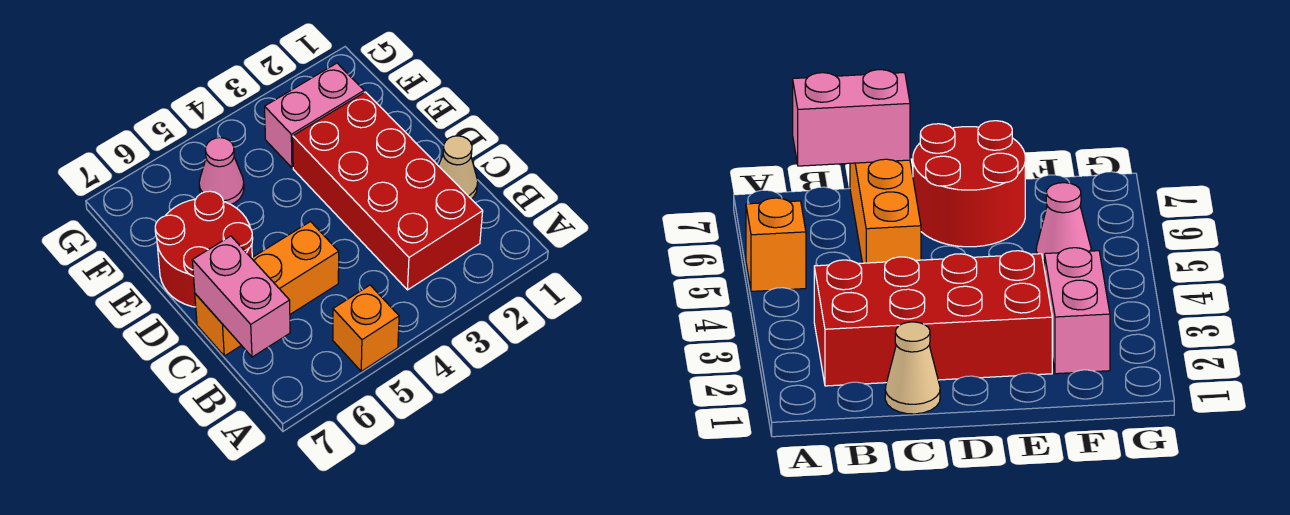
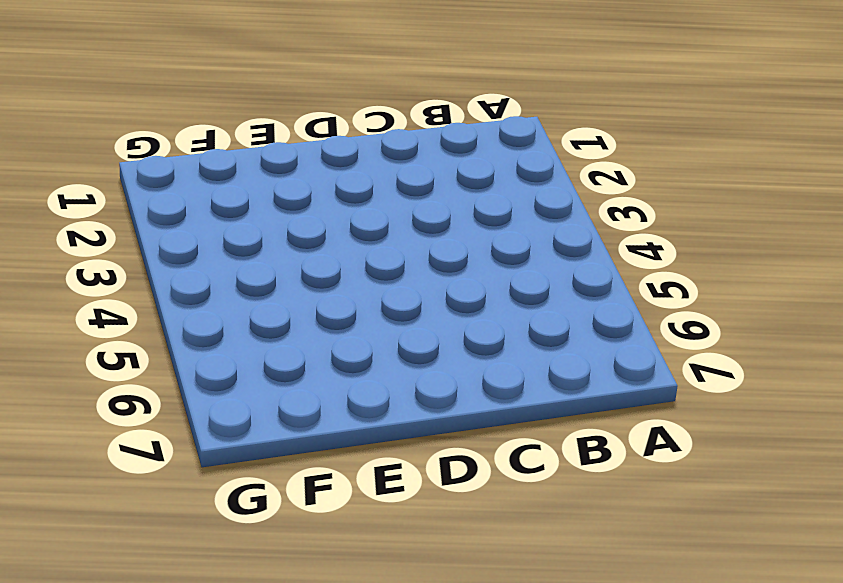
none -> orange brick A5 level 1
none -> red brick B2:E3 level 1

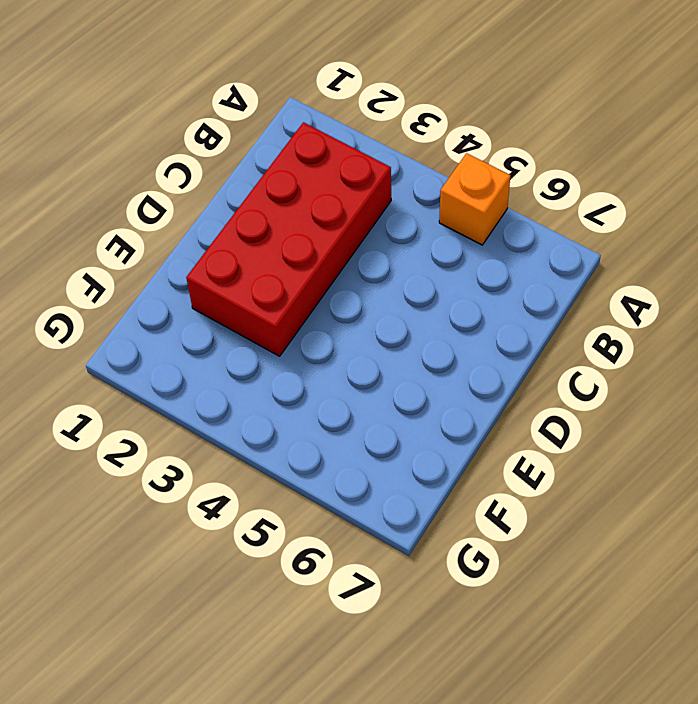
none -> tan cone C1 level 1
none -> orange brick C5:C7 level 1

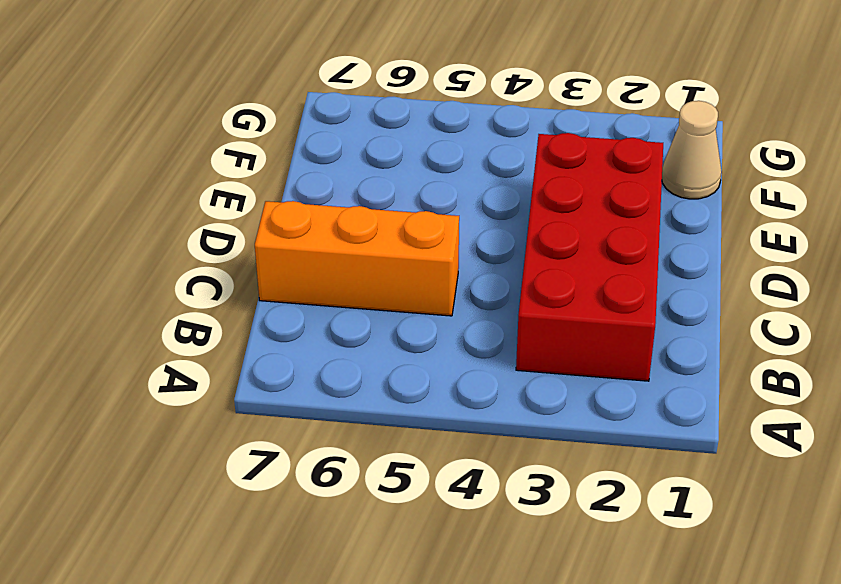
tan cone F1 level 1 -> tan cone C1 level 1
none -> orange brick A5 level 1
none -> red round brick D6:E7 level 1

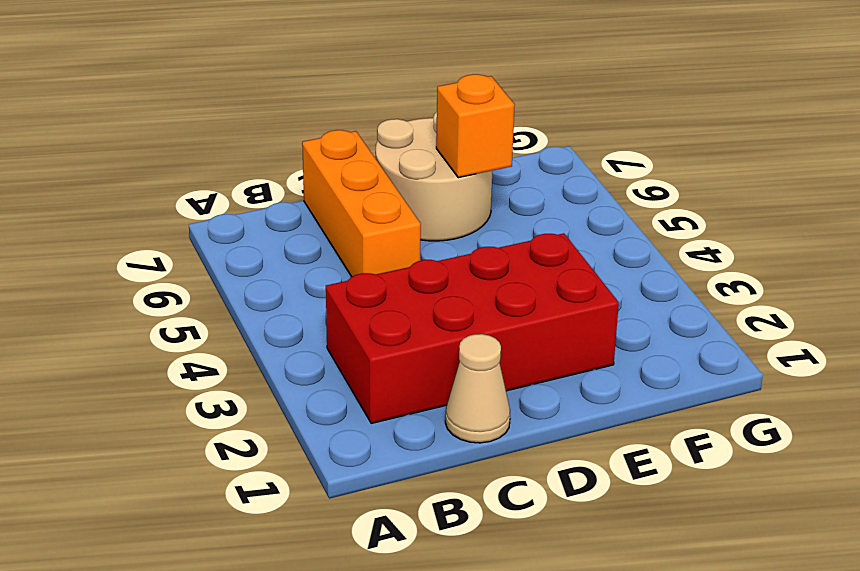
tan round brick D6:E7 level 1 -> red round brick D6:E7 level 1
orange brick E6 level 2 -> orange brick A5 level 1
none -> pink brick F2:F3 level 1
none -> pink cone F5 level 1

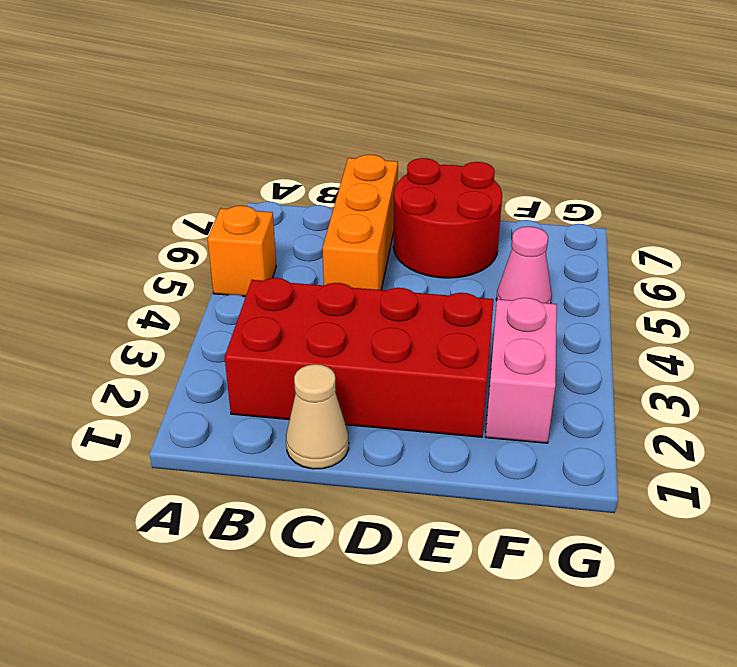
none -> pink brick B7:C7 level 2

